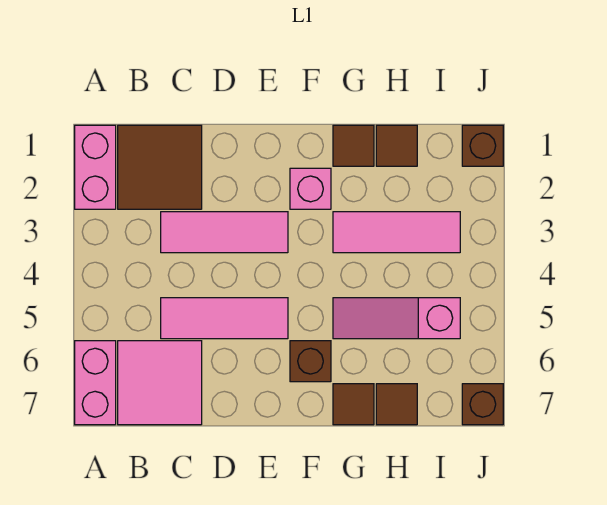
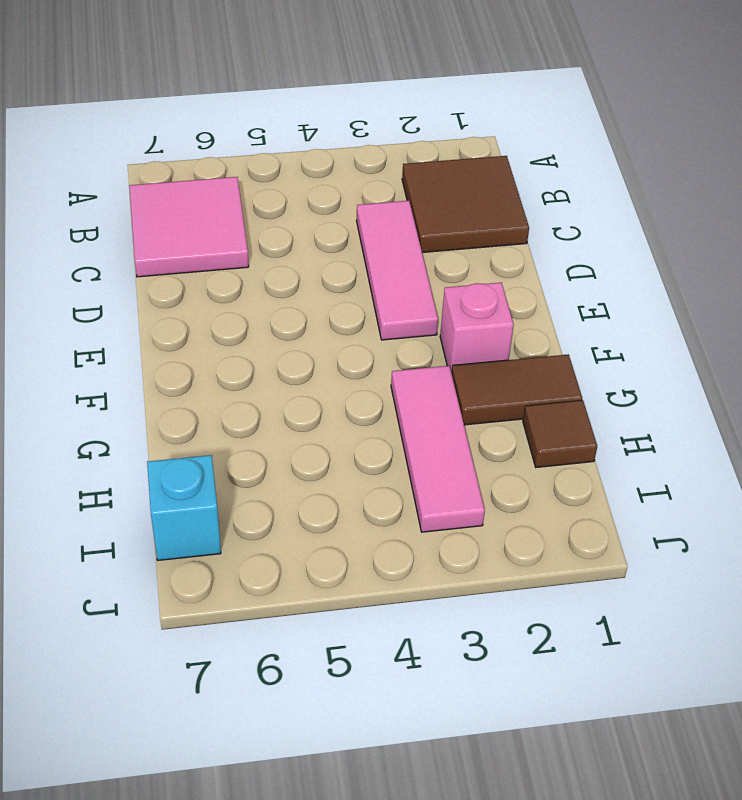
brown tile G1:G2 level 1 -> brown tile G1 level 1
cyan brick I7 level 1 -> none
none -> pink brick A1:A2 level 1
none -> pink brick A6:A7 level 1
none -> pink tile C5:E5 level 1

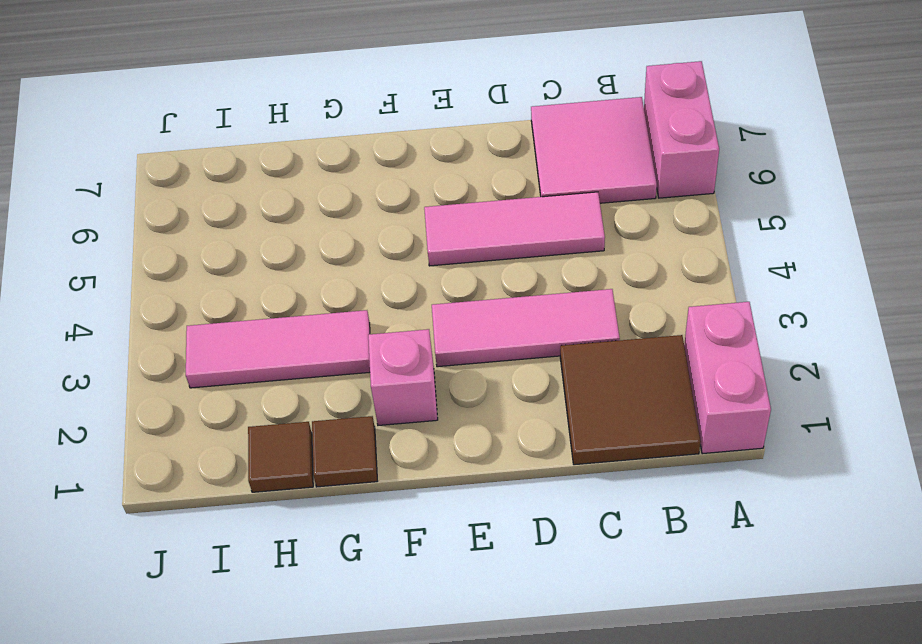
none -> brown brick F6 level 1
none -> pink slope G5:I5 level 1 top I
none -> brown tile G7 level 1

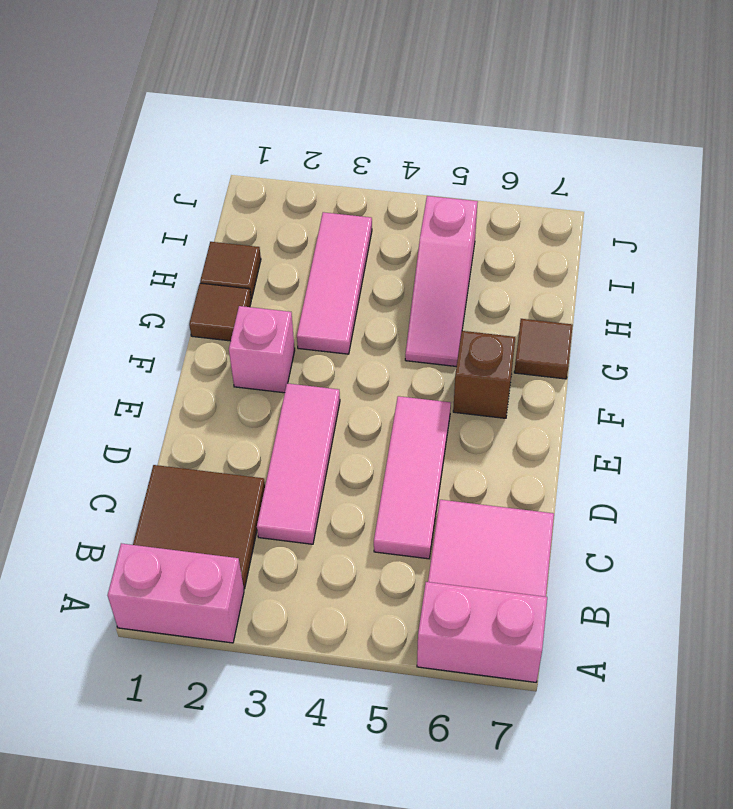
none -> brown tile H7 level 1
none -> brown brick J1 level 1
none -> brown brick J7 level 1

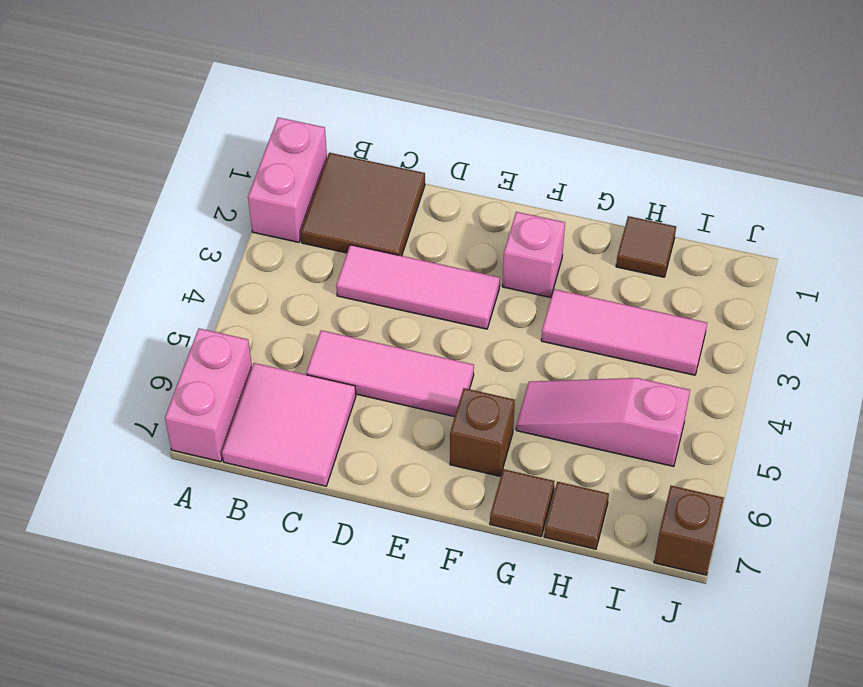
none -> brown tile G1 level 1
none -> brown brick J1 level 1

